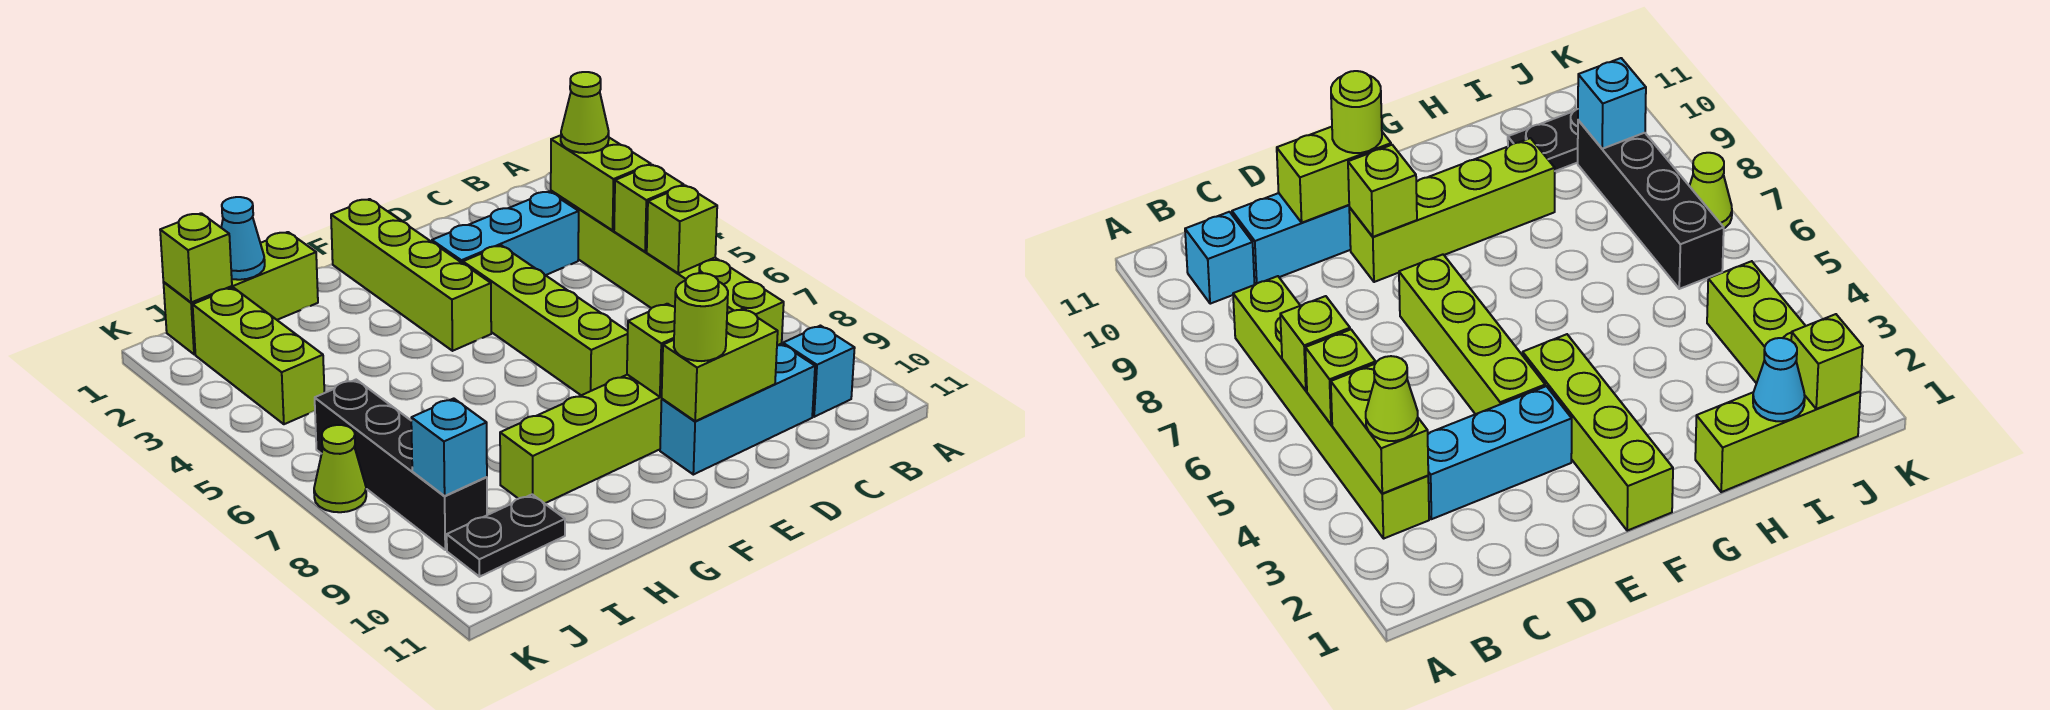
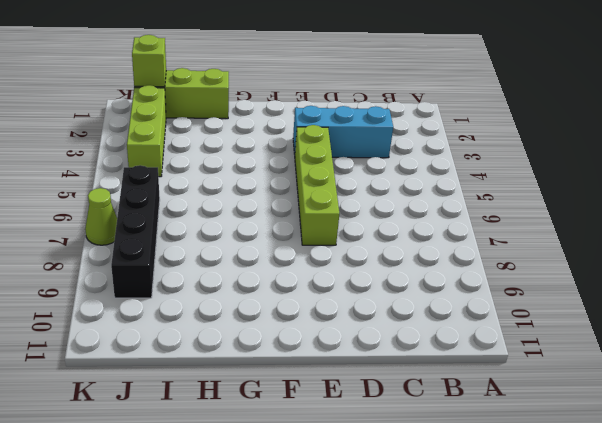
none -> lime brick B3:B8 level 1
none -> cyan brick B10 level 1
none -> cyan brick C10:E10 level 1

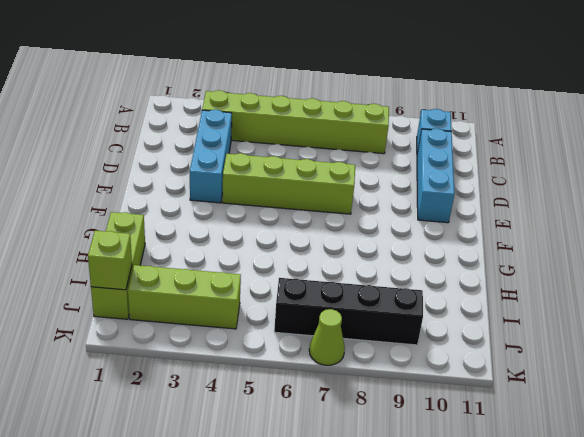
none -> lime brick E9:H9 level 1
none -> lime brick F1:F4 level 1
none -> black plate I10:J10 level 1

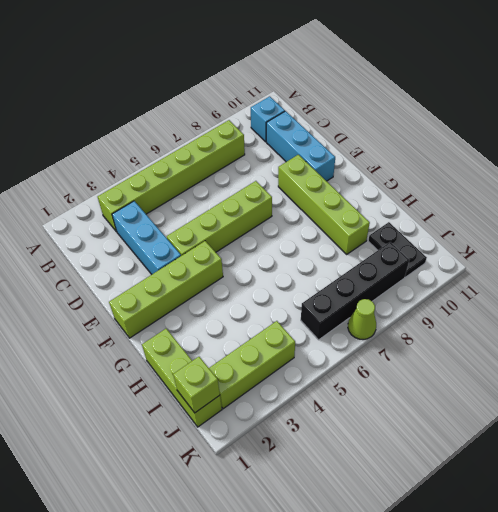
none -> lime brick B3:B4 level 2
none -> lime brick B5 level 2
none -> lime brick B6 level 2

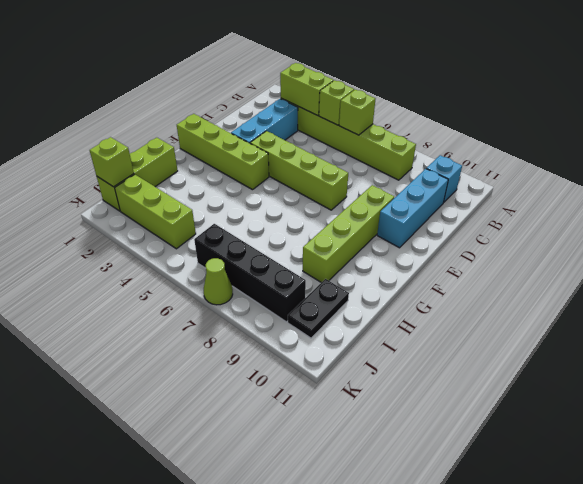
none -> lime brick D10:E10 level 2
none -> lime brick E9 level 2
none -> cyan cone I1 level 2

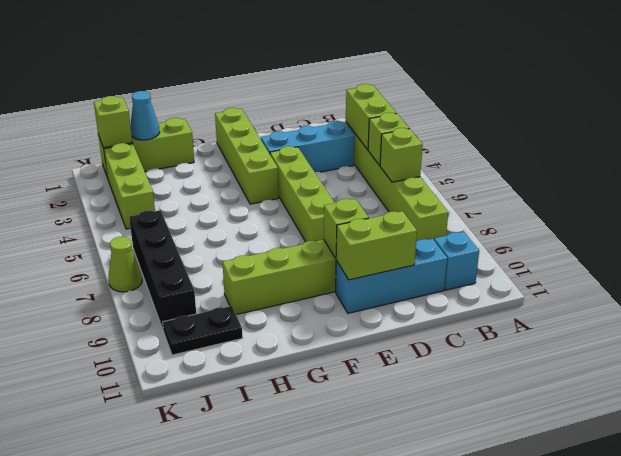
none -> cyan brick J9 level 2
none -> lime cone B3 level 3
none -> lime round brick E10 level 3

